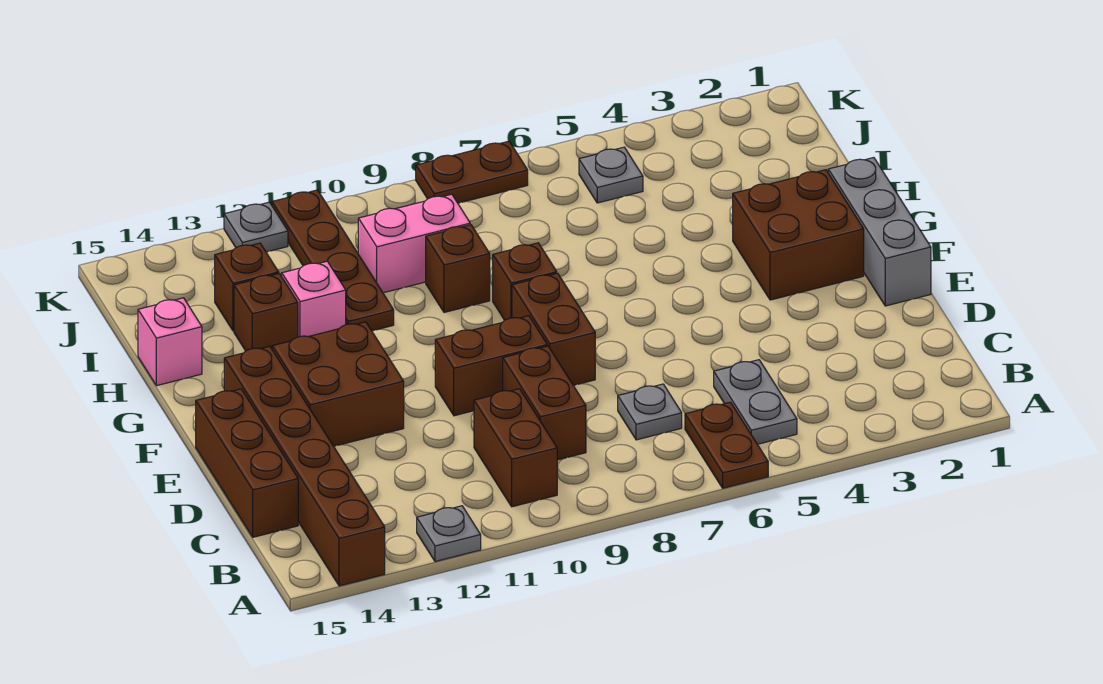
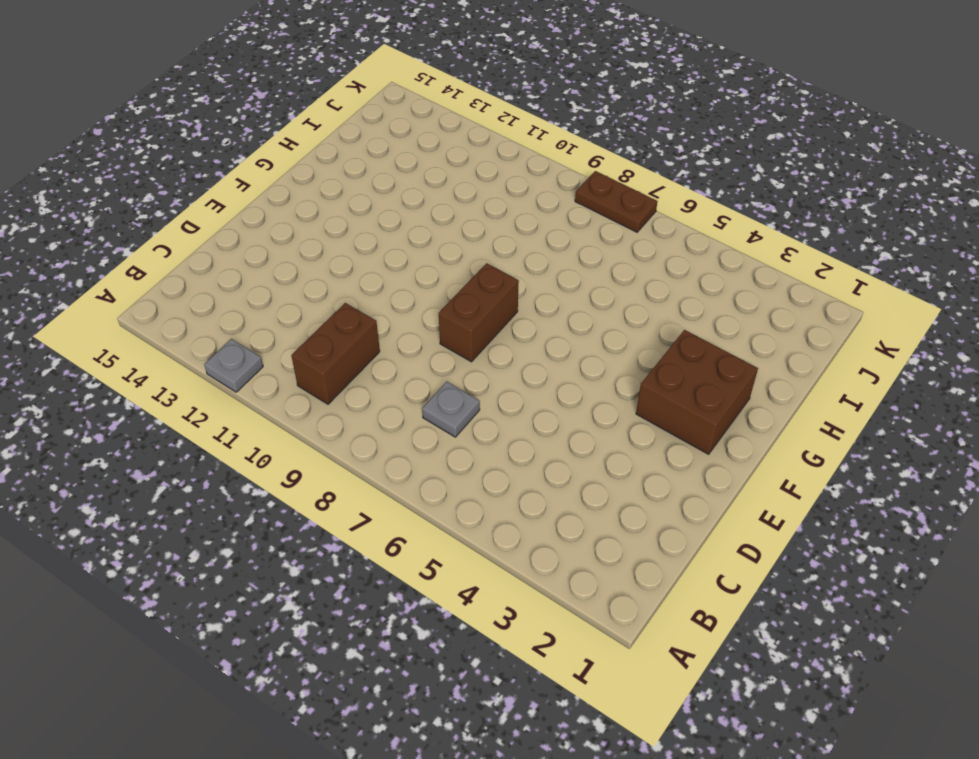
none -> brown plate A6:B6 level 1
none -> brown brick A14:F14 level 1
none -> grey plate B5:C5 level 1

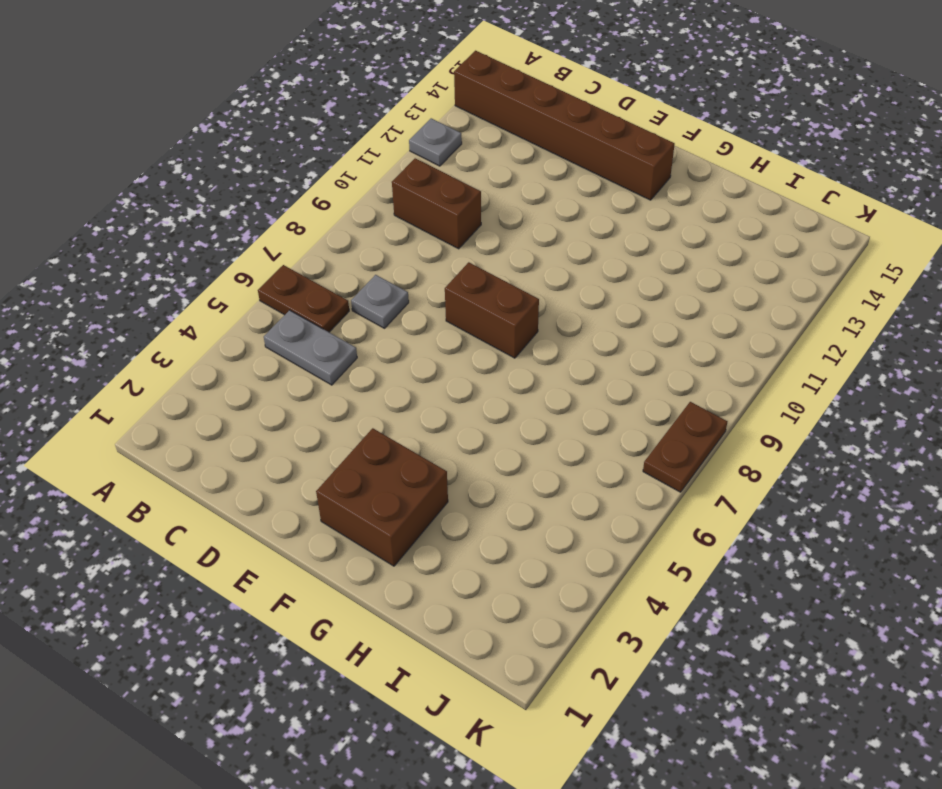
none -> brown brick C9:D9 level 1
none -> brown brick C15:E15 level 1
none -> grey brick E1:G1 level 1

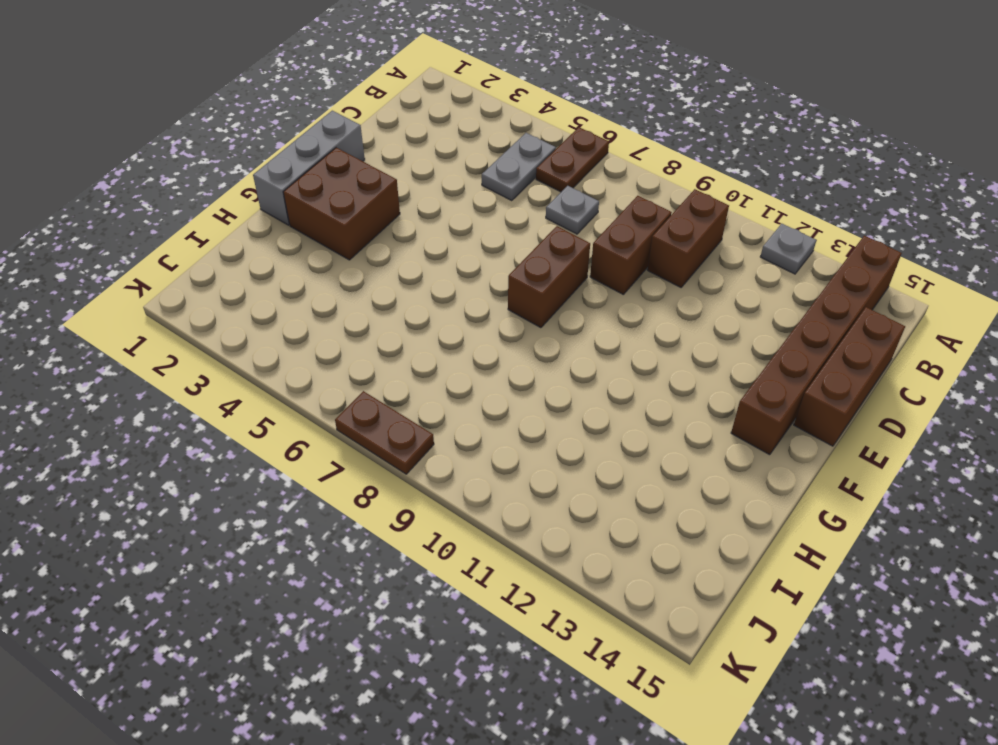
none -> brown brick E9:E10 level 1
none -> brown brick E12:F13 level 1
none -> brown brick G8 level 1

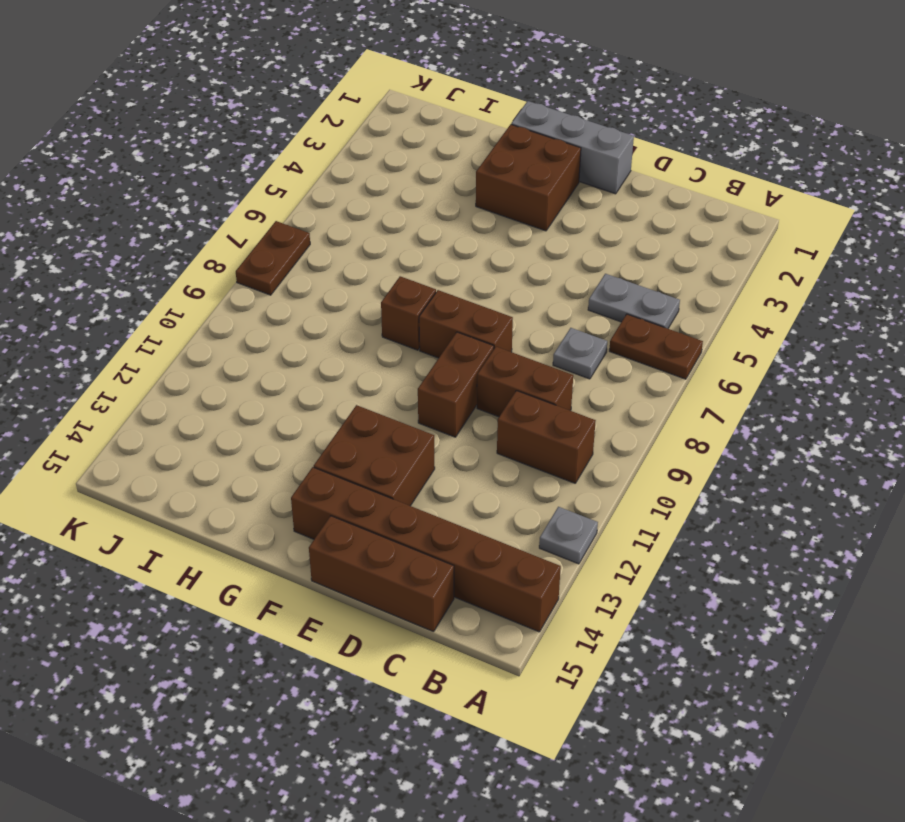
none -> brown brick H9 level 1
none -> brown plate H11:K11 level 1
none -> pink brick H12 level 1

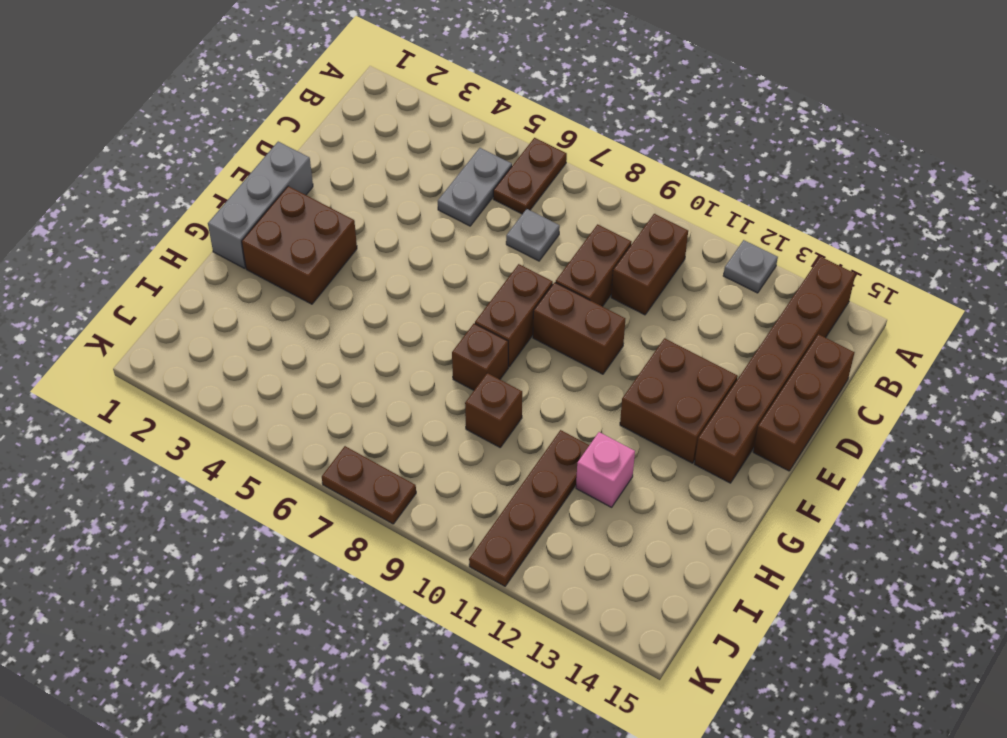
none -> brown brick H13 level 1
none -> pink brick H15 level 1
none -> pink brick I9:I10 level 1

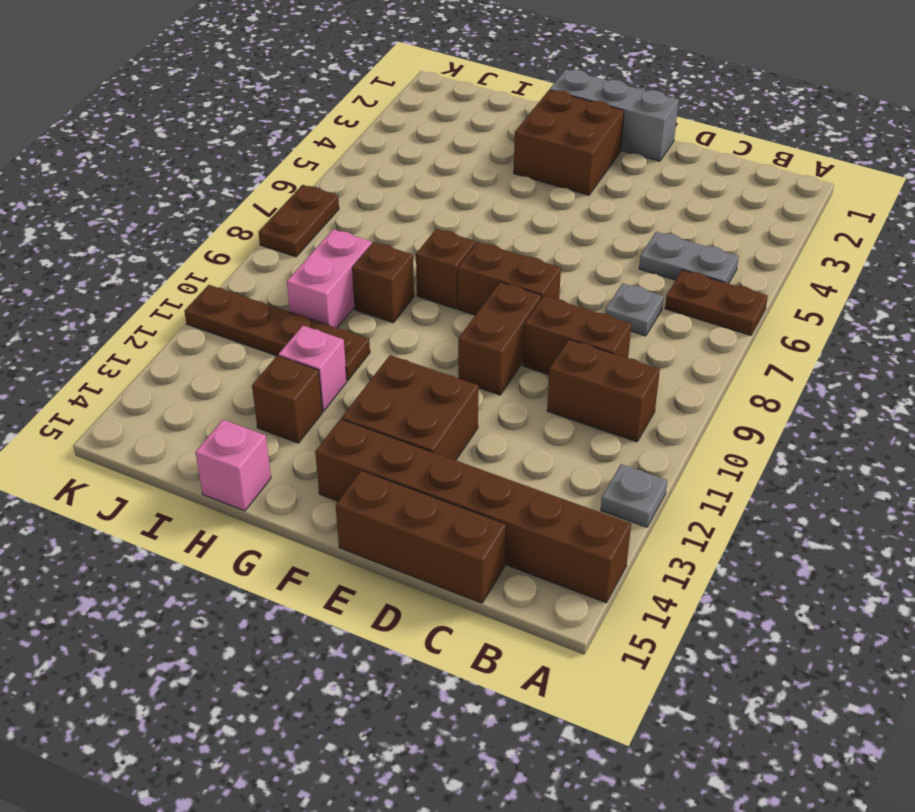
none -> brown brick I13 level 1
none -> grey plate J5 level 1
none -> grey plate K12 level 1

